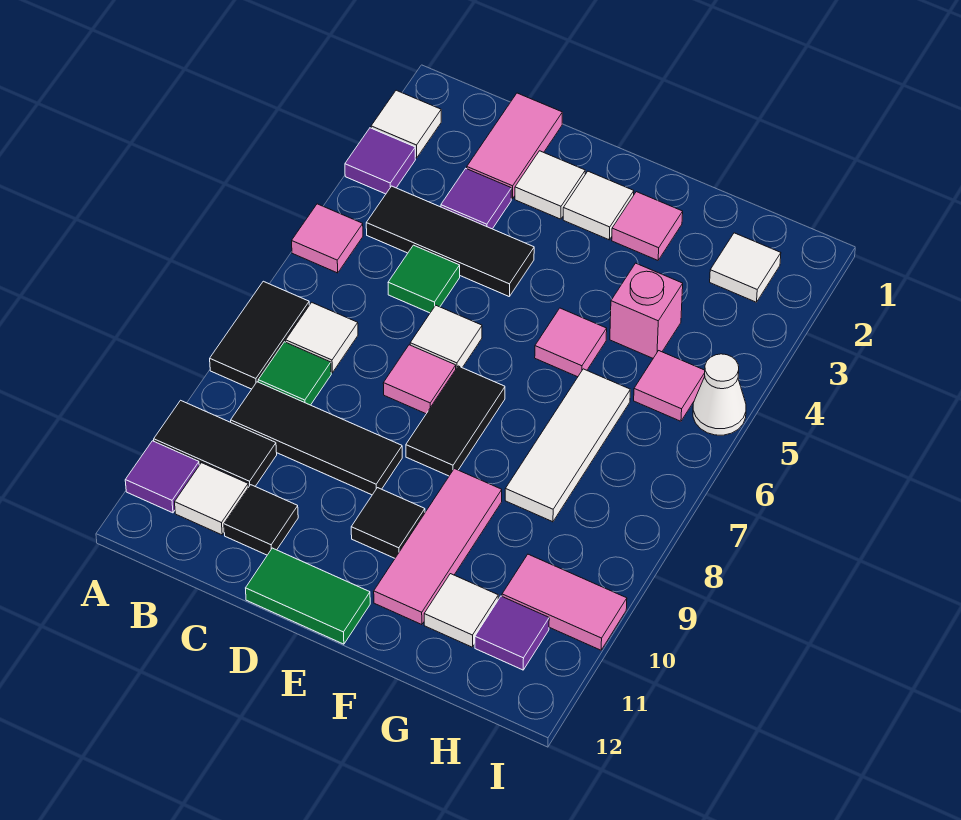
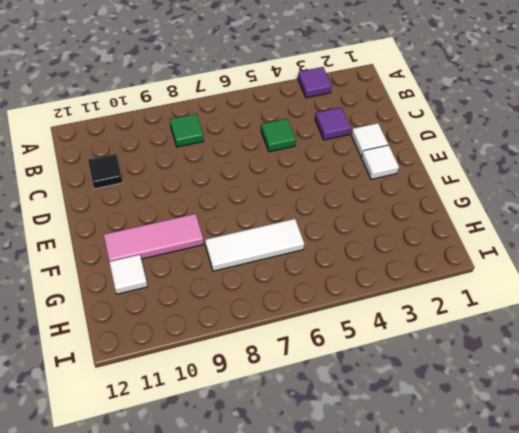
none -> white tile A2 level 1
none -> pink tile A5 level 1
none -> black tile A7:A8 level 1
none -> black tile A10:B10 level 1

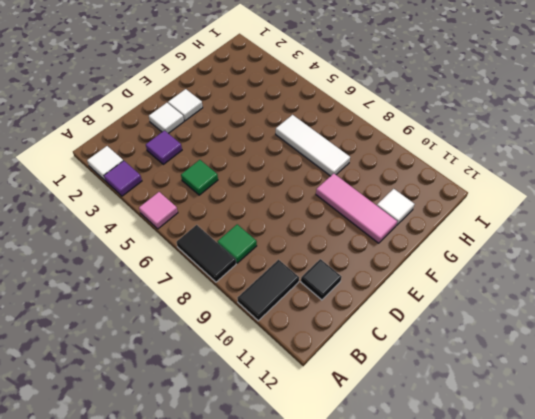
none -> purple tile A11 level 1
none -> black tile B4:D4 level 1
none -> white tile B7 level 1
none -> black tile B9:D9 level 1

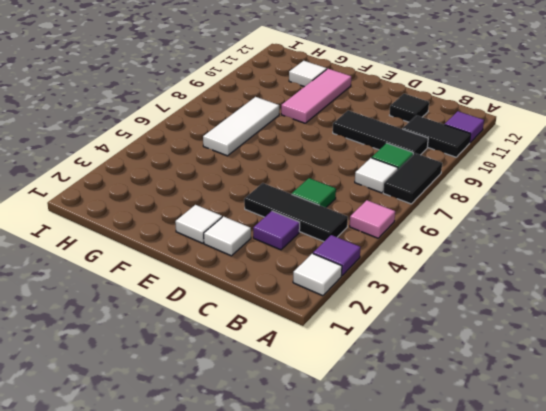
none -> white tile B11 level 1
none -> pink tile C1:C2 level 1
none -> white tile D6 level 1
none -> pink tile D7 level 1

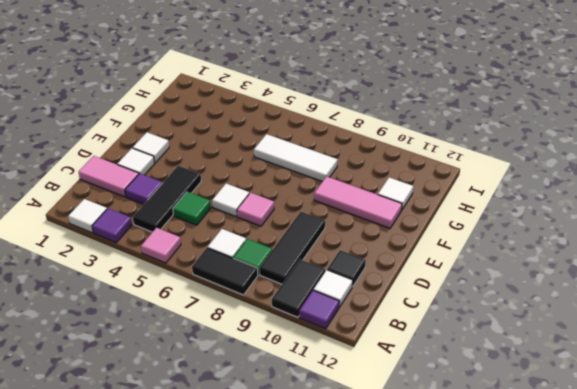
none -> green tile D12:E12 level 1
none -> black tile E7:E8 level 1
none -> black tile E10 level 1
none -> pink tile F2 level 1

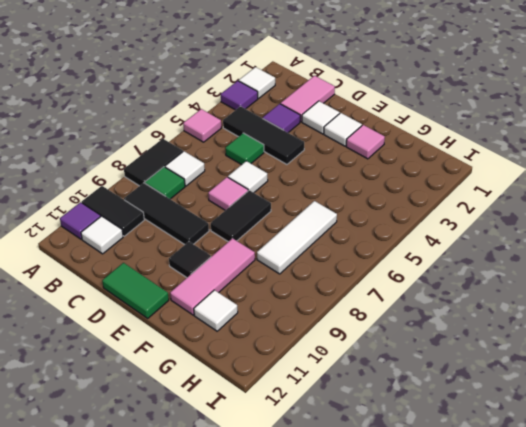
none -> black tile C11 level 1
none -> pink tile F5 level 1
none -> pink brick G4 level 1
none -> white tile H2 level 1

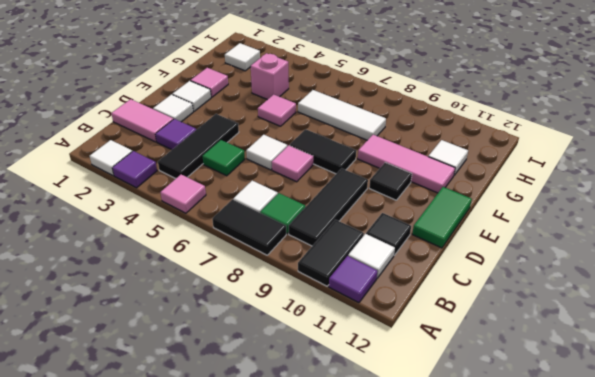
none -> pink tile H5 level 1
none -> pink tile H10:I10 level 1
none -> purple tile H11 level 1
none -> white cone I5 level 1

